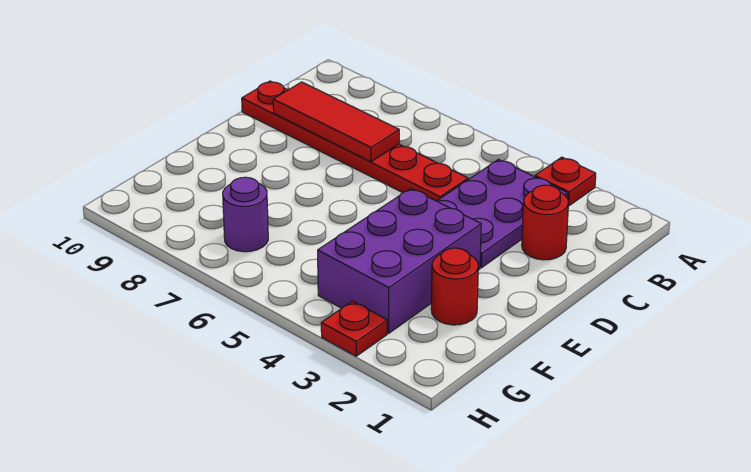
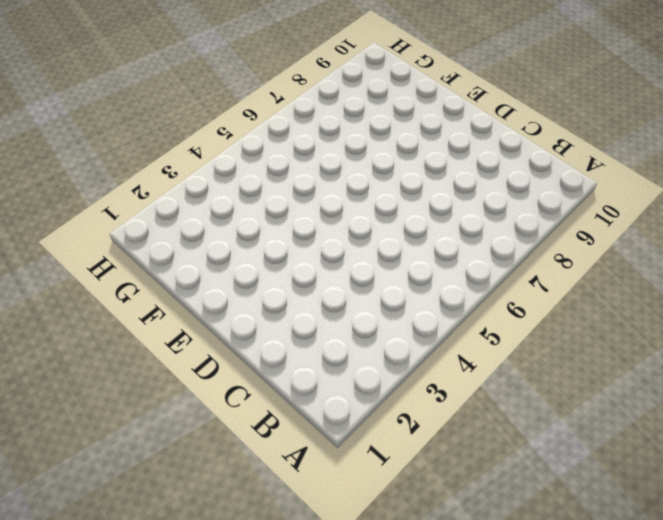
none -> red plate A3 level 1
none -> purple plate B3:D4 level 1

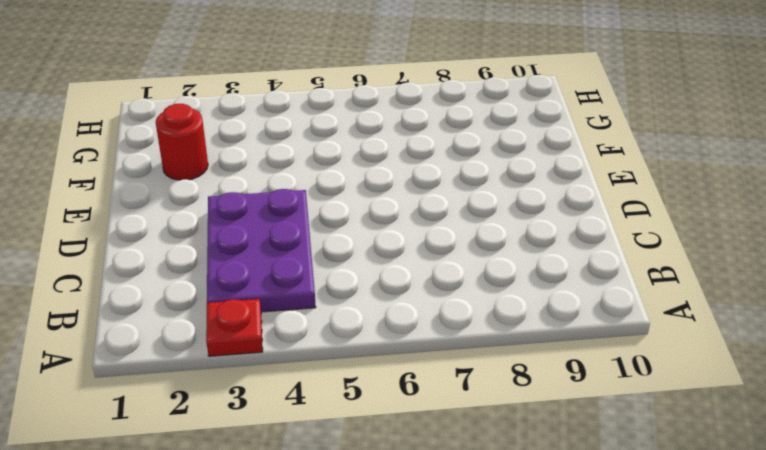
none -> red round brick C2 level 1
none -> red plate C5:C10 level 1

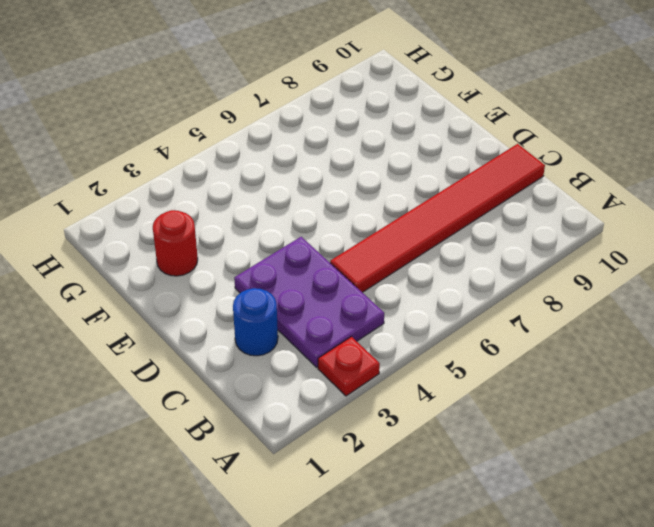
blue round brick C2 level 1 -> red round brick C2 level 1
red tile C5:C10 level 1 -> red plate C5:C10 level 1
none -> purple brick E3:G4 level 1
none -> purple round brick G7 level 1

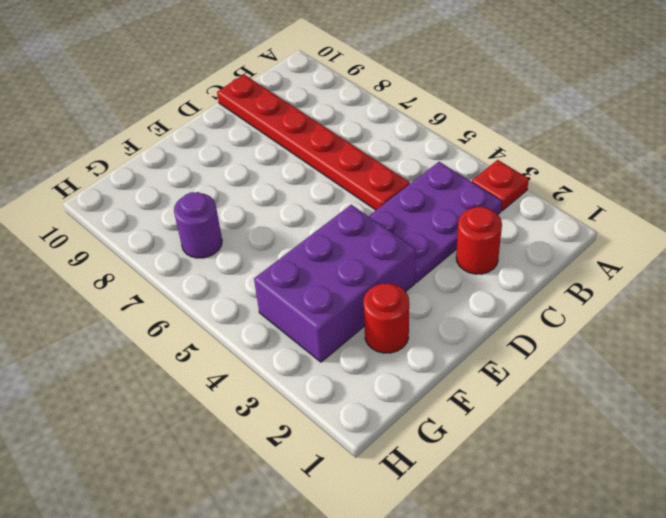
none -> red plate H3 level 1
none -> red tile C7:C9 level 2

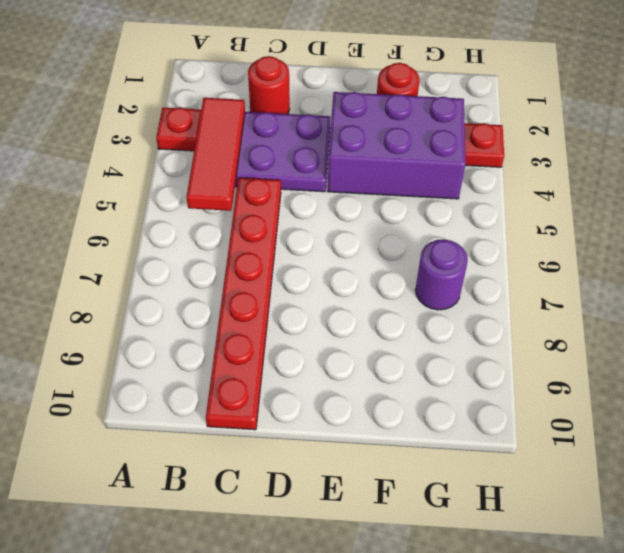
red tile B3:B5 level 2 -> red tile C7:C9 level 2

